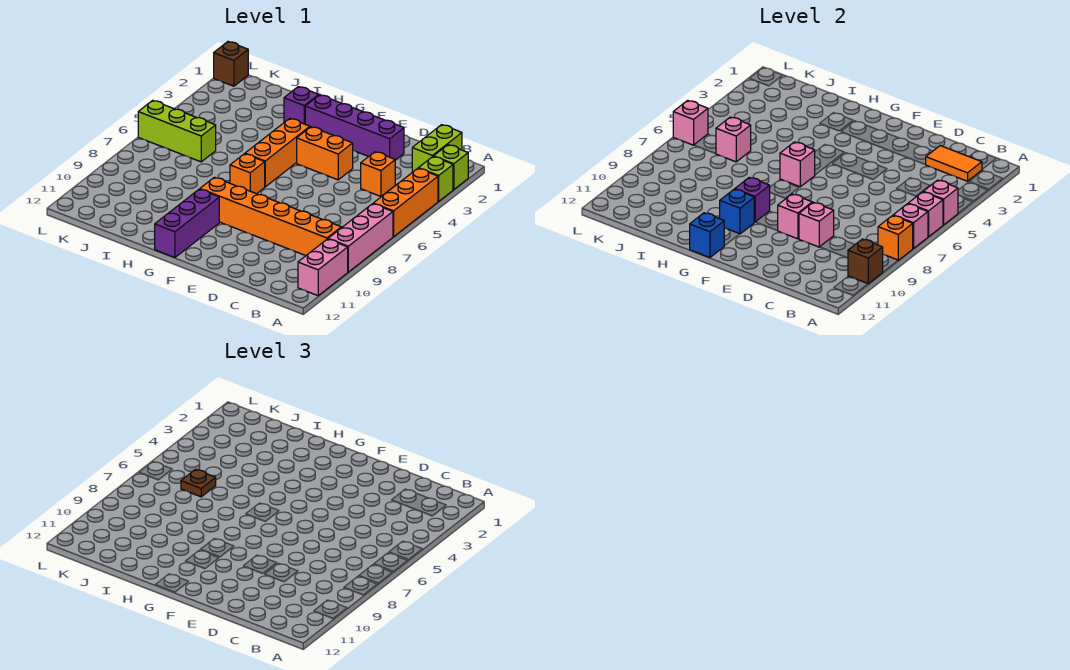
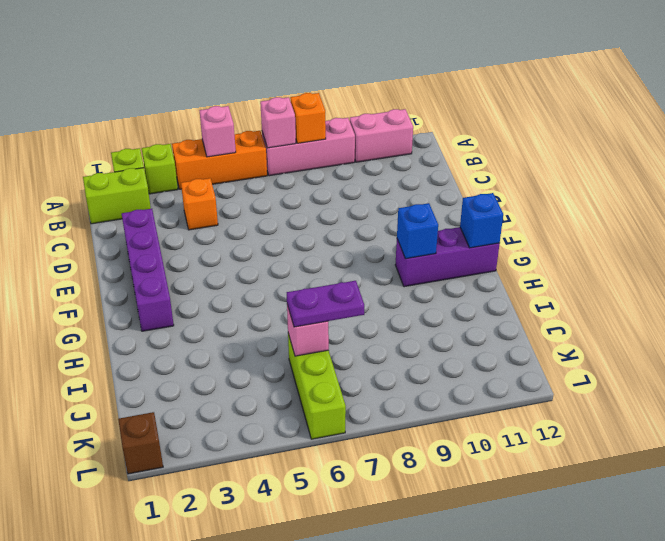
purple plate J6:J7 level 3 -> brown plate J6 level 3
none -> orange brick B9:G9 level 1
none -> orange brick E4:F4 level 1
none -> orange brick G4:G6 level 1
none -> orange brick G7 level 1

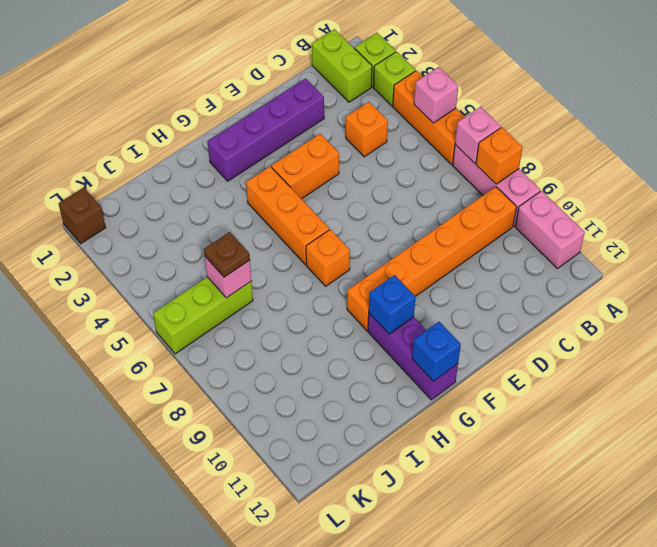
none -> purple brick H2 level 1
none -> pink brick A6 level 2
none -> brown brick A10 level 2
none -> orange tile B2:C2 level 2

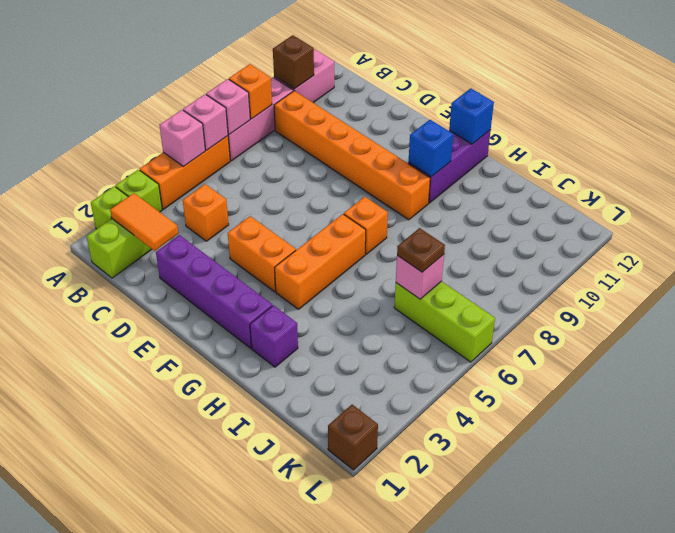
none -> pink brick D9 level 2
none -> pink brick E9 level 2
none -> pink brick G6 level 2
none -> purple brick G9 level 2

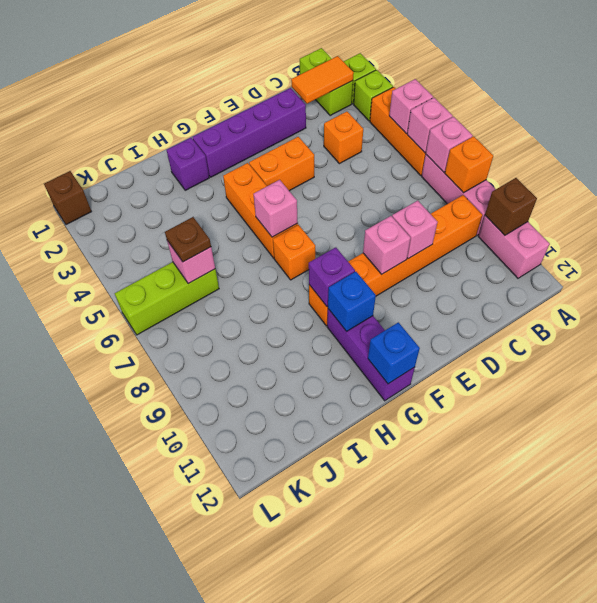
none -> pink brick L6 level 2

